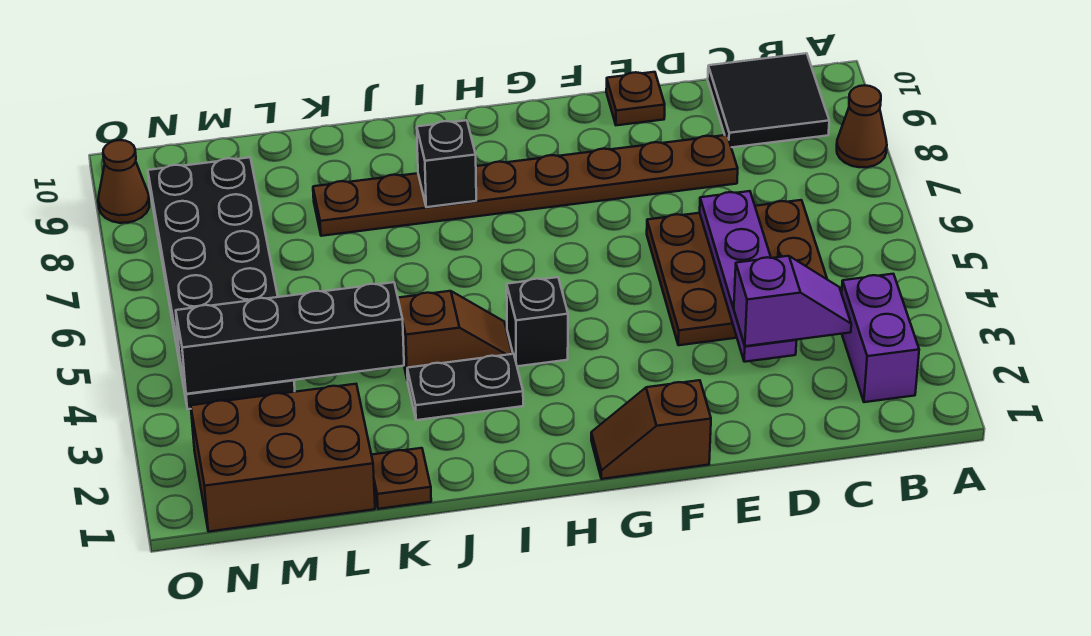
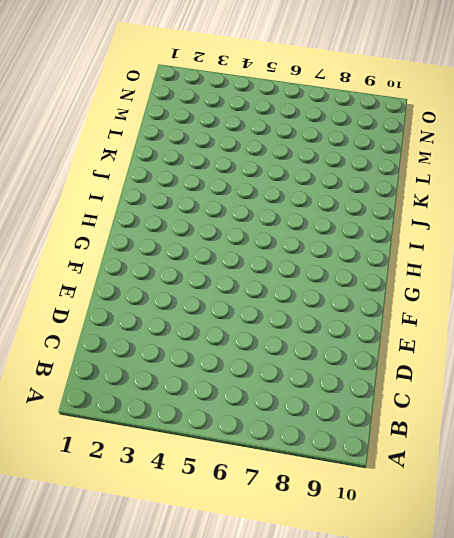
none -> brown cone A8 level 1
none -> purple brick B2:B3 level 1
none -> black tile B9:C10 level 1

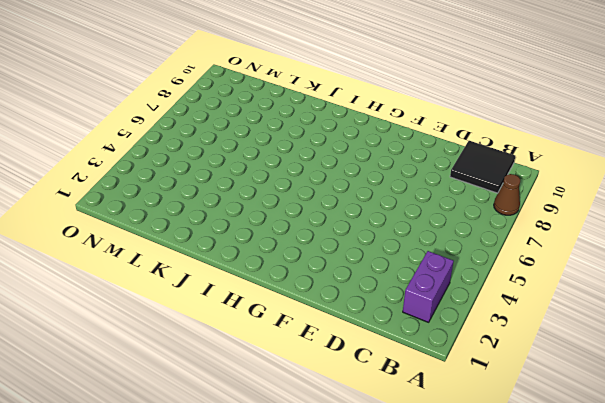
none -> brown plate C4:E6 level 1
none -> brown plate D8:K8 level 1
none -> brown plate E10 level 1

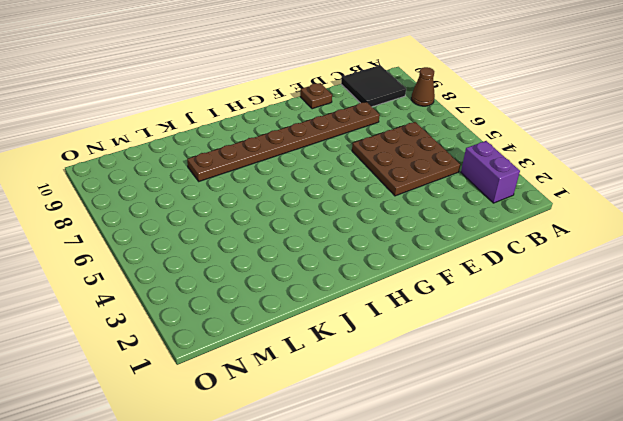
none -> brown slope F1:G1 level 1 top F
none -> black brick H4 level 1
none -> black plate I3:J3 level 1

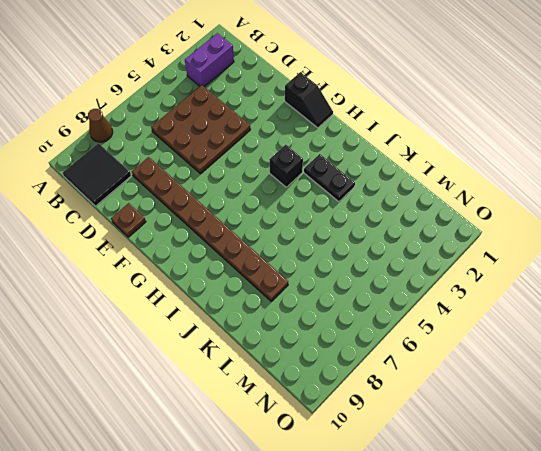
black slope F1:G1 level 1 top F -> brown slope F1:G1 level 1 top F
none -> brown slope I4:J4 level 1 top J
none -> brown plate K1 level 1
none -> brown brick L1:N2 level 1

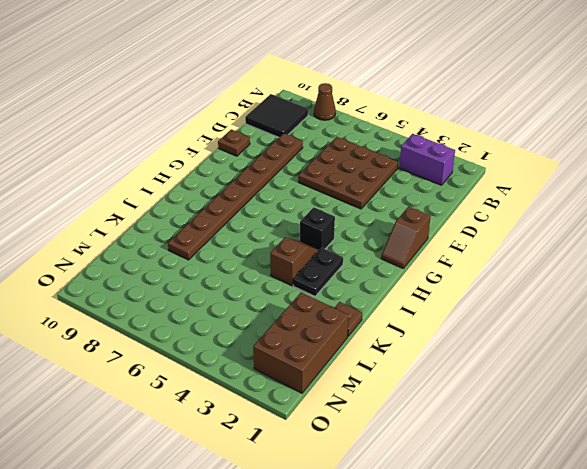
none -> black plate M4:N9 level 1
none -> brown cone O9 level 1
none -> purple plate D3:D6 level 2

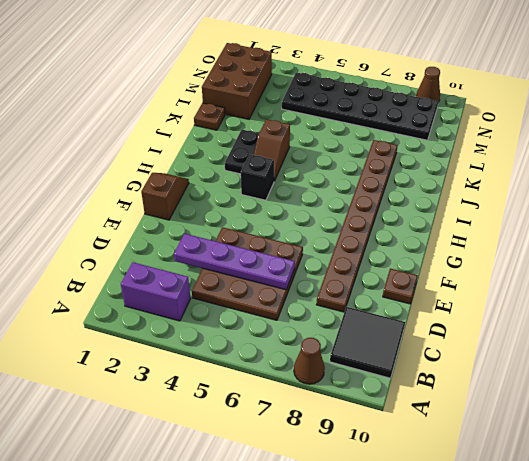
none -> black brick I8 level 2
none -> black brick K4:N4 level 2
none -> purple slope C3:D3 level 3 top D

